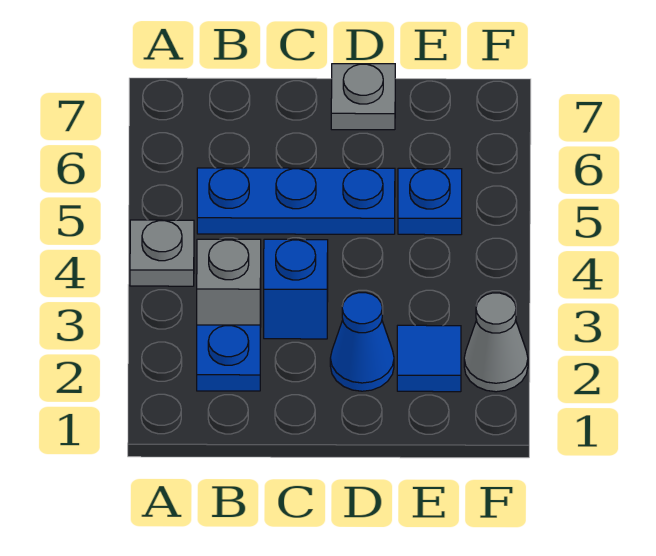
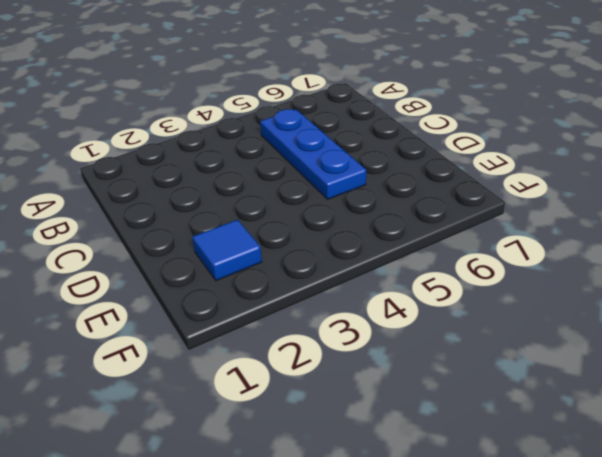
none -> grey plate A4 level 1
none -> blue plate B2 level 1

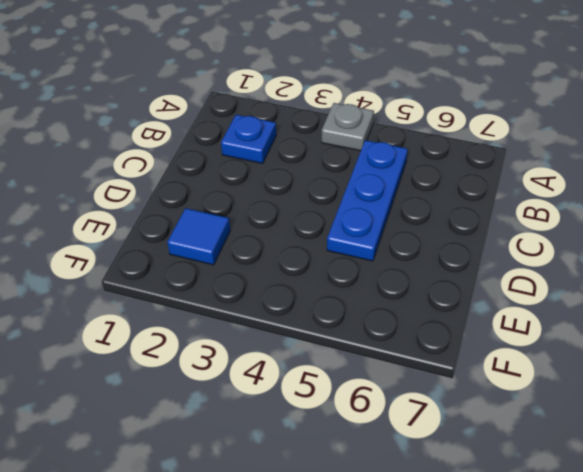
none -> grey brick B3 level 1
none -> blue brick C3 level 1

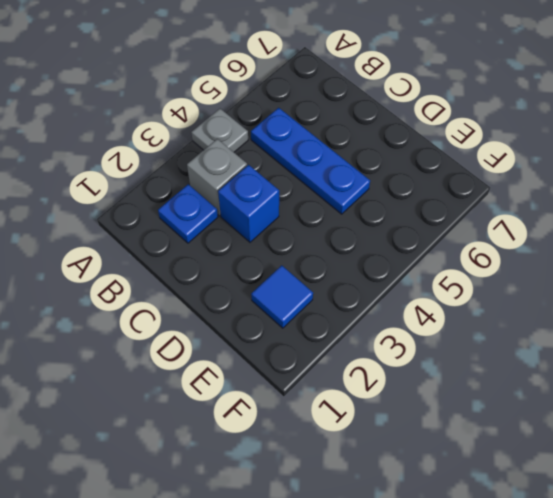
none -> blue cone D2 level 1
none -> grey plate D7 level 1

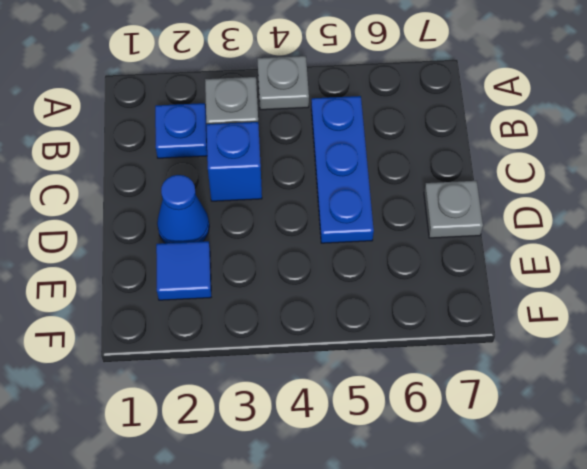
none -> blue plate E5 level 1
none -> grey cone F2 level 1

